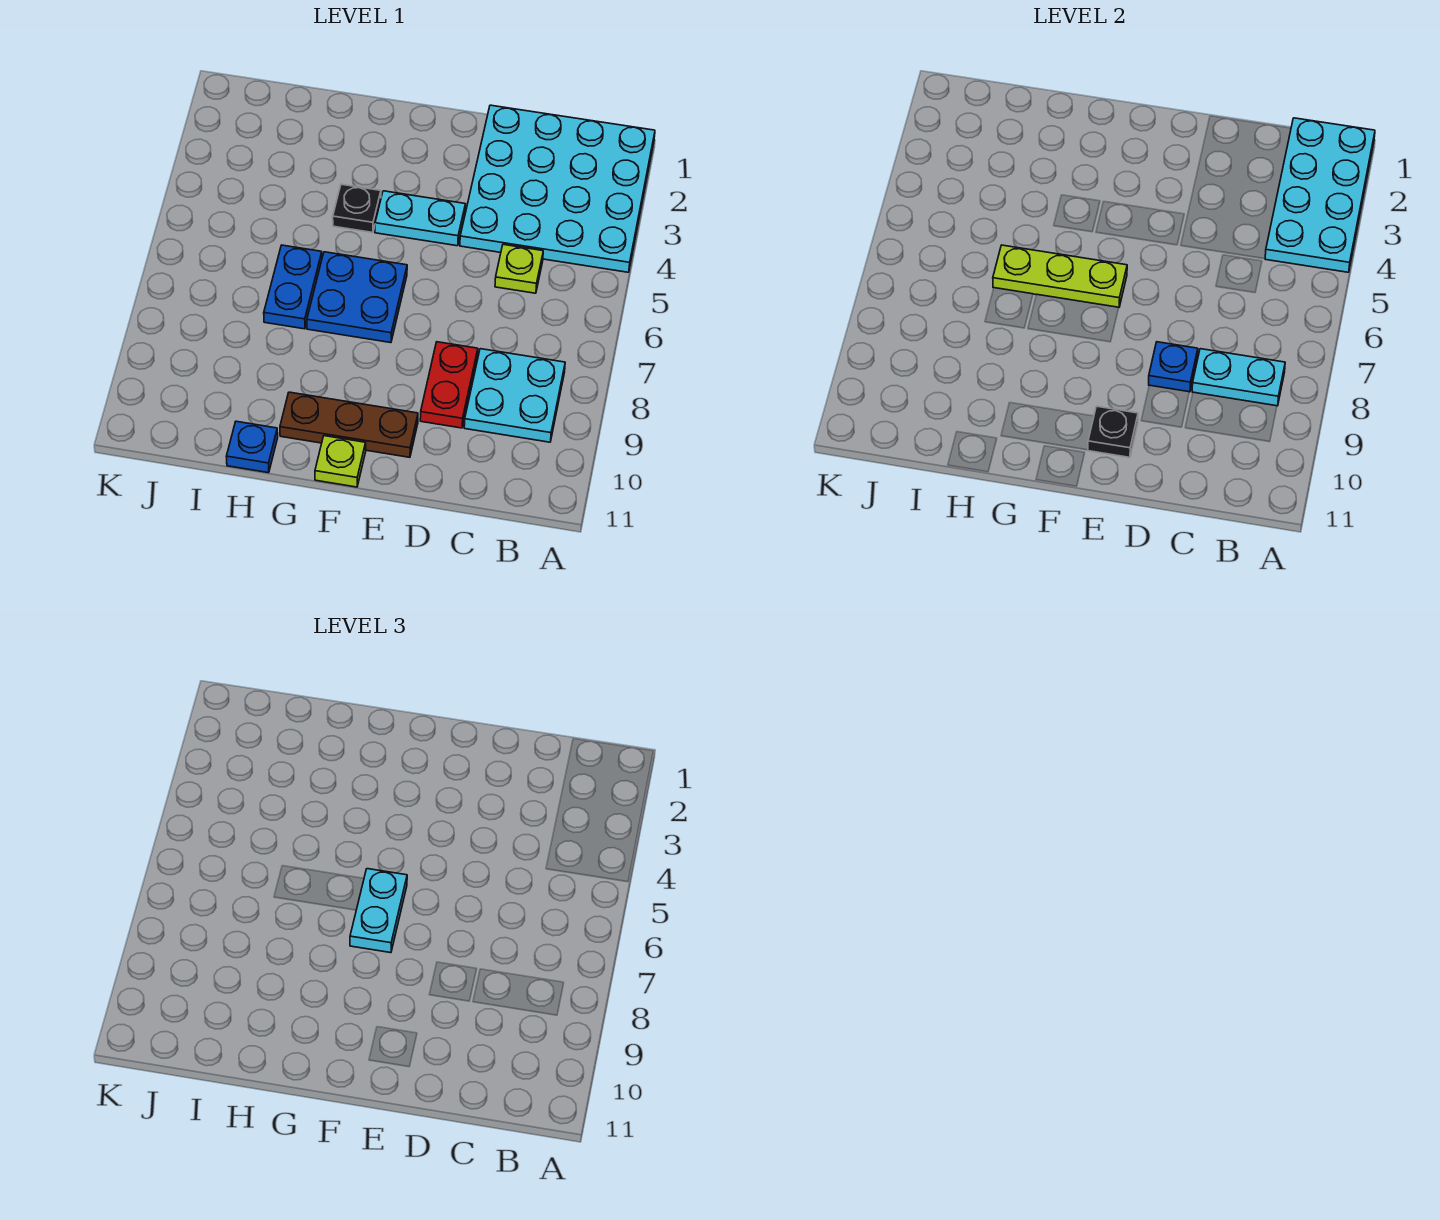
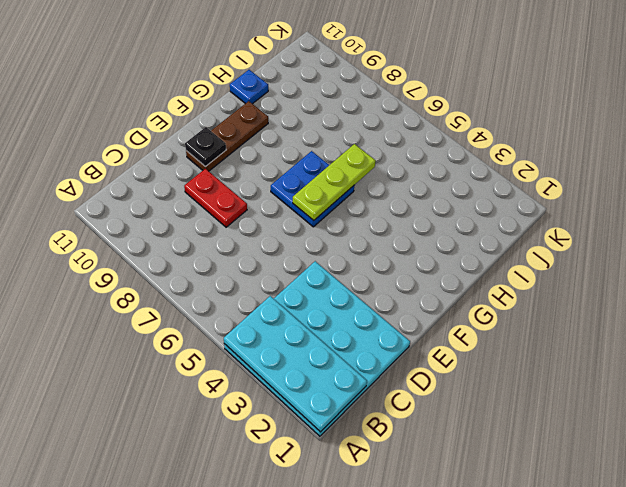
none -> cyan plate B8:C9 level 1
none -> lime plate C5 level 1
none -> cyan plate E4:F4 level 1

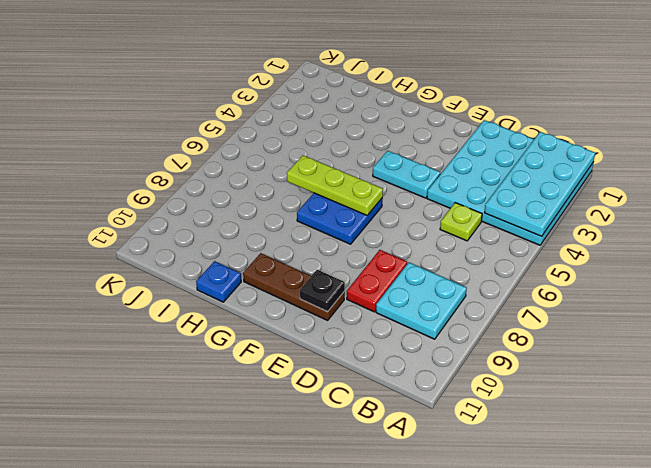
none -> lime plate F11 level 1
none -> black plate G4 level 1
none -> blue plate H6:H7 level 1

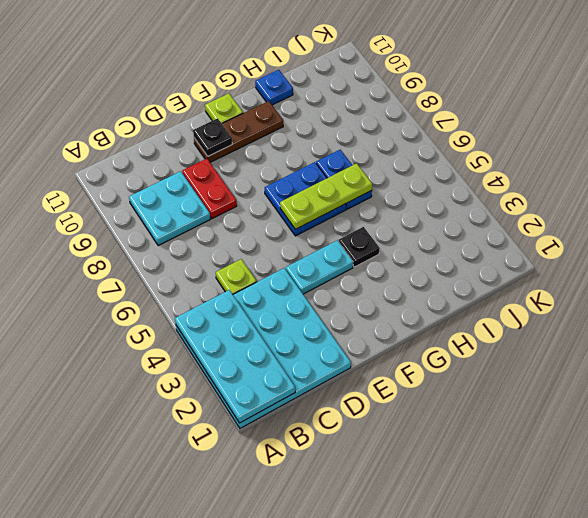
none -> cyan plate B8:C8 level 2
none -> blue plate D8 level 2
none -> cyan plate F6:F7 level 3

